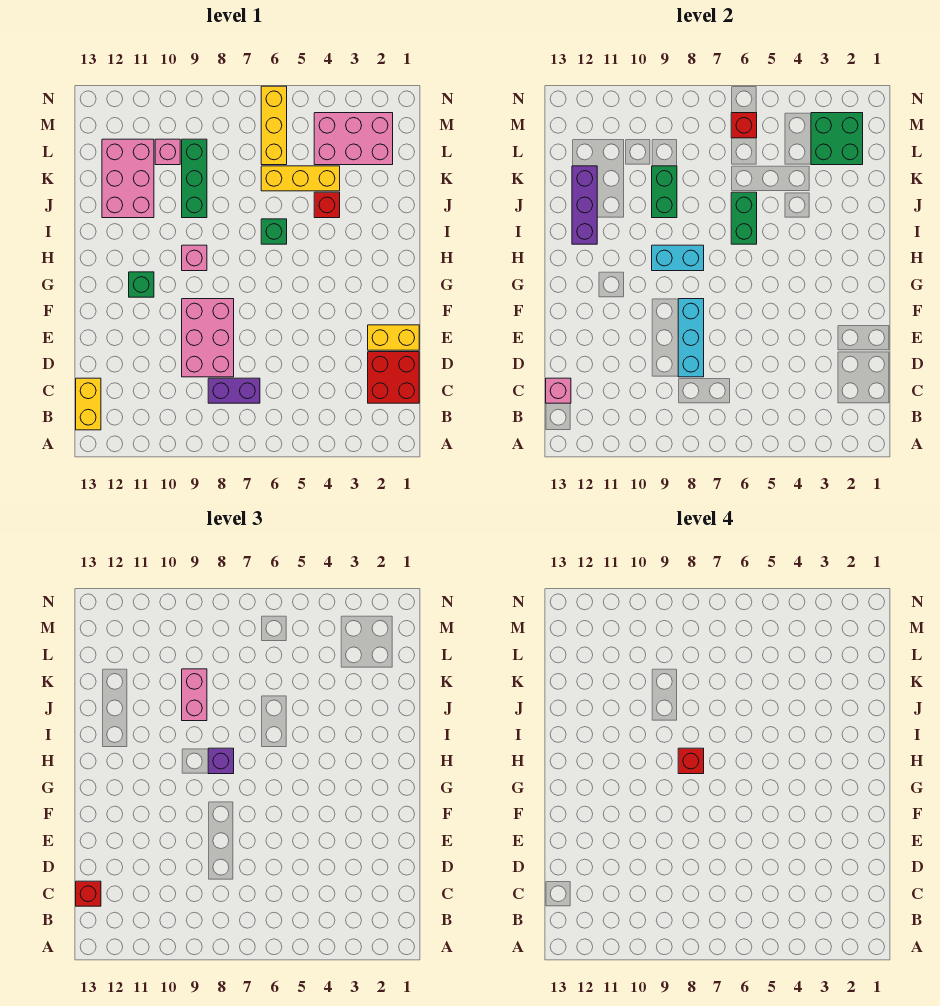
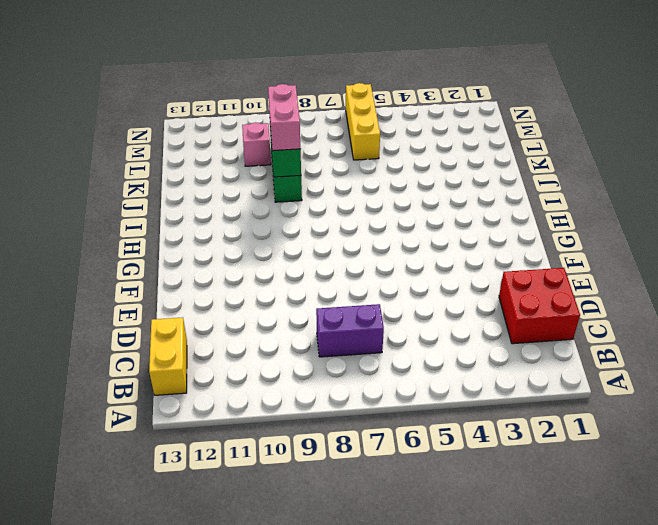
none -> pink brick D8:F9 level 1
none -> yellow brick E1:E2 level 1
none -> green brick G11 level 1

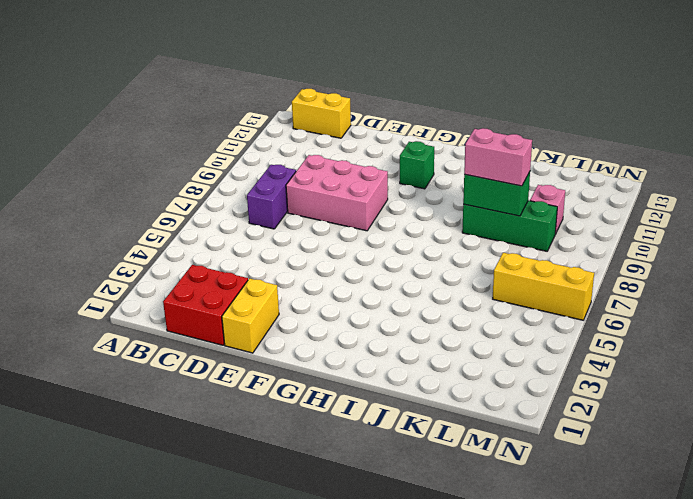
none -> pink brick H9 level 1
none -> green brick I6 level 1
none -> red brick J4 level 1

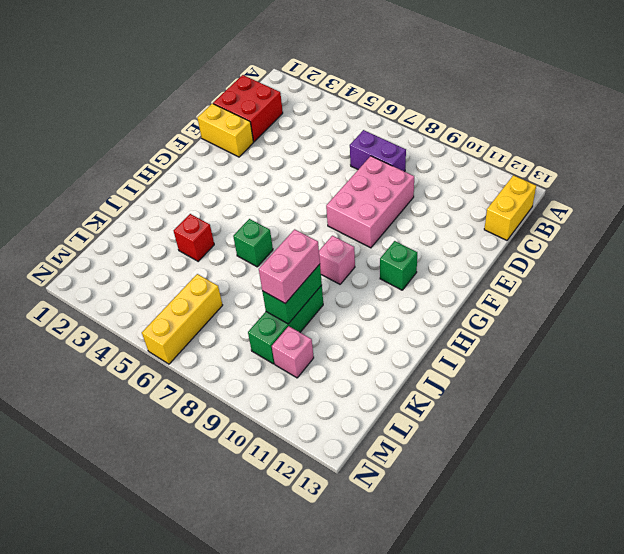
none -> pink brick J11:L12 level 1
none -> yellow brick K4:K6 level 1
none -> pink brick L2:M4 level 1

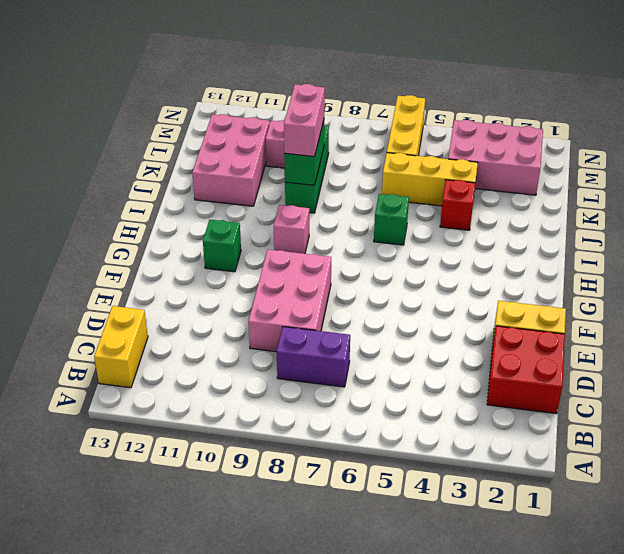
none -> pink brick C13 level 2
none -> cyan brick D8:F8 level 2
none -> cyan brick H8:H9 level 2

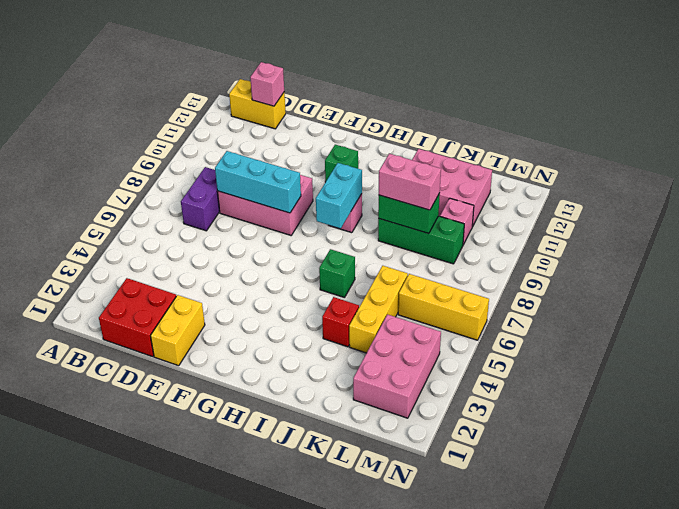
none -> green brick I6:J6 level 2
none -> purple brick I12:K12 level 2
none -> green brick L2:M3 level 2

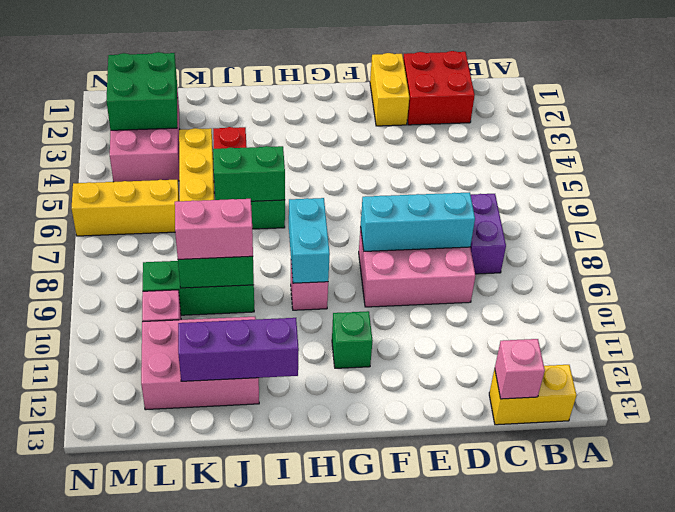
none -> red brick M6 level 2
none -> red brick C13 level 3
none -> purple brick H8 level 3

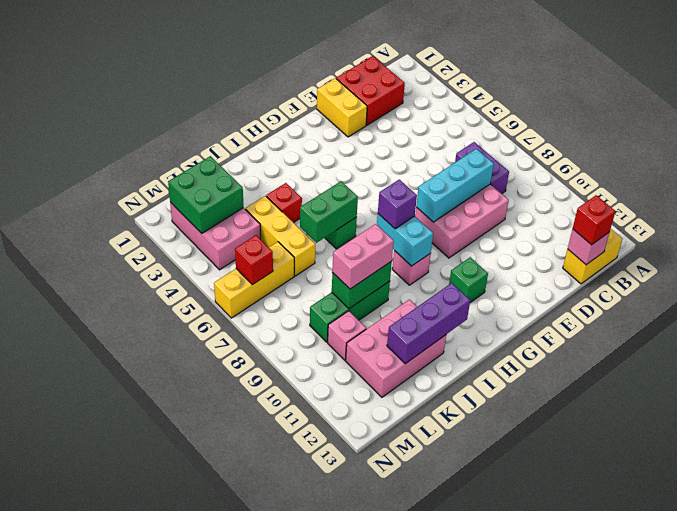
none -> red brick H8 level 4

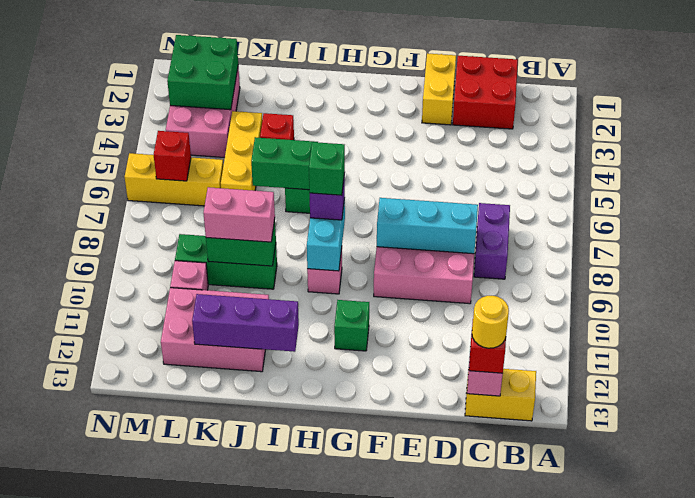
yellow round brick C13 level 4 -> none
green brick H8 level 4 -> red brick H8 level 4

